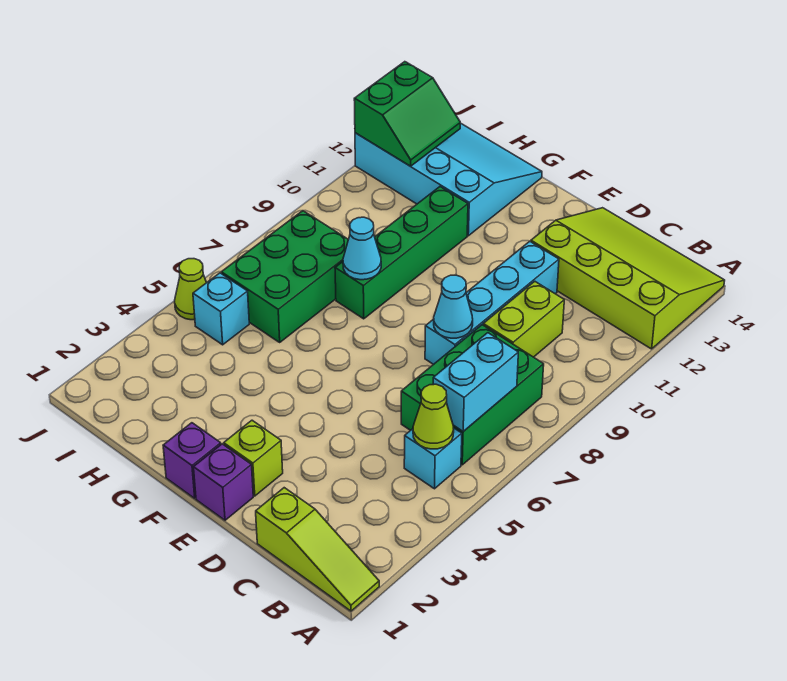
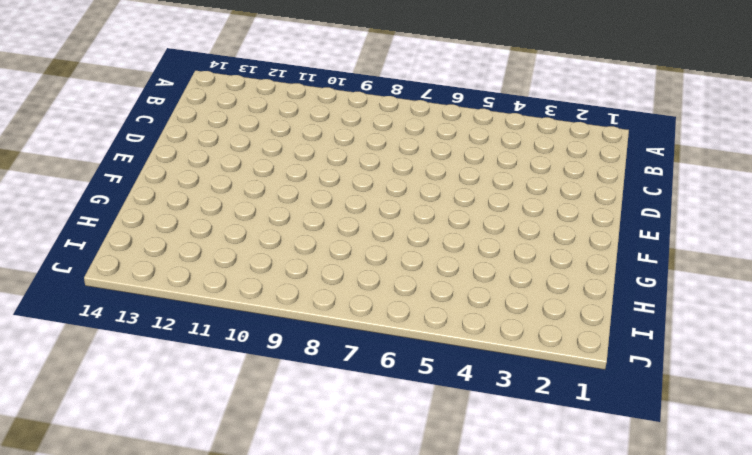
none -> lime slope A1:C1 level 1 top C
none -> lime slope A12:D14 level 1 top 12
none -> cyan brick B5 level 1

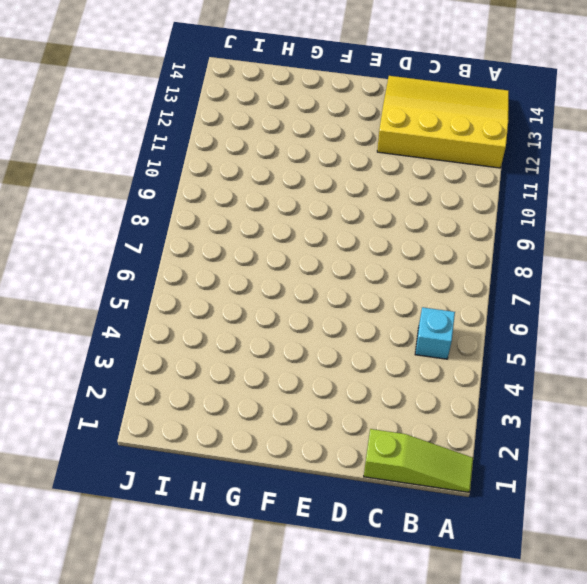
yellow slope A12:D14 level 1 top 12 -> lime slope A12:D14 level 1 top 12
none -> green brick B6:C8 level 1
none -> lime brick C9:C10 level 1
none -> cyan brick D8:D11 level 1

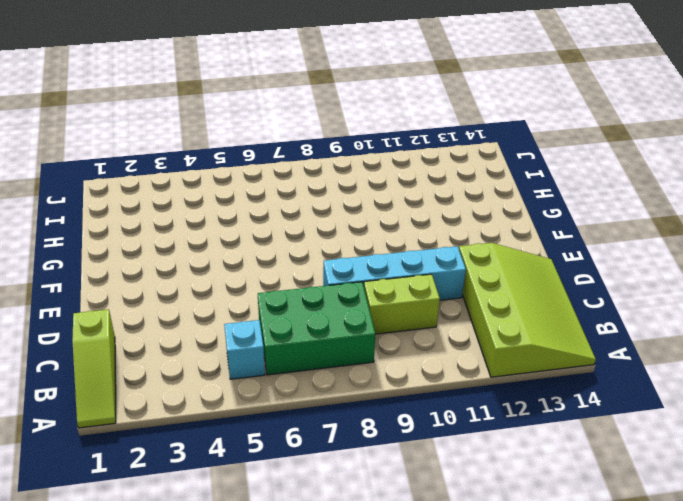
none -> purple brick E1 level 1
none -> lime brick E2 level 1
none -> purple brick F1 level 1

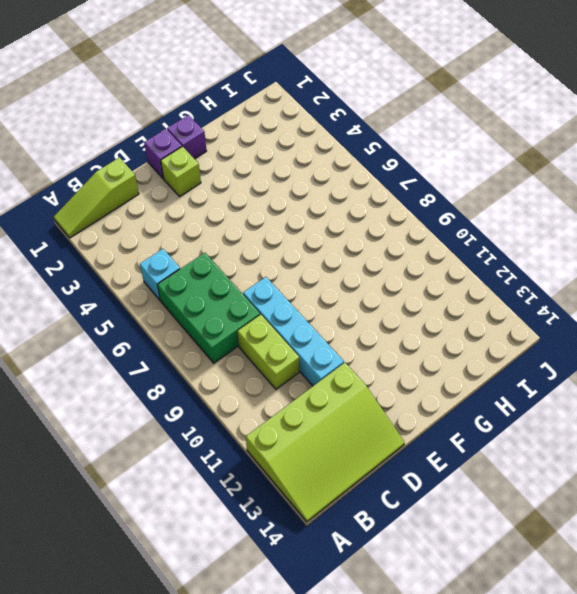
none -> green brick G8:G11 level 1
none -> cyan slope G12:J14 level 1 top 12
none -> green brick H6:I8 level 1

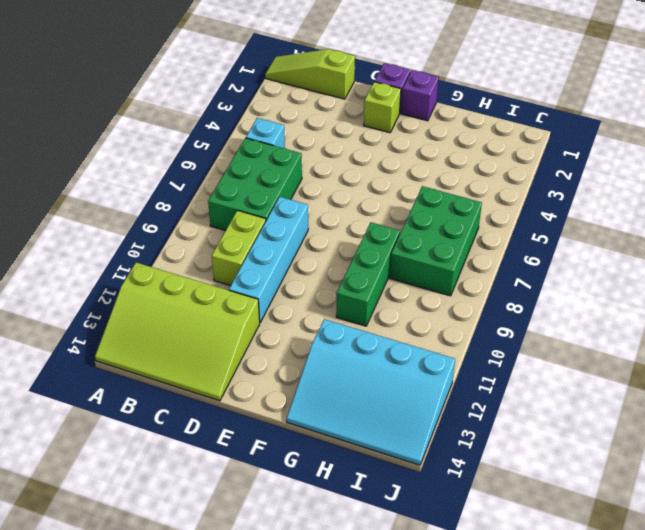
green brick G8:G10 level 1 -> green brick G8:G11 level 1
none -> cyan brick I5 level 1
none -> lime cone J5 level 1
none -> lime cone B5 level 2

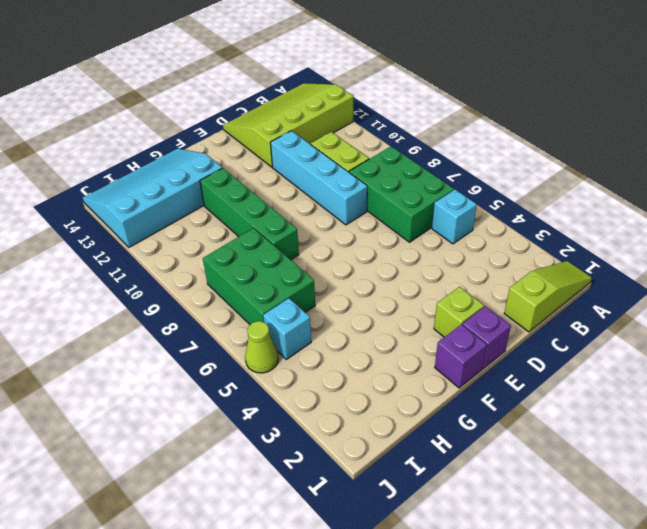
none -> lime cone B5 level 2
none -> cyan brick B6:B7 level 2
none -> cyan cone D8 level 2

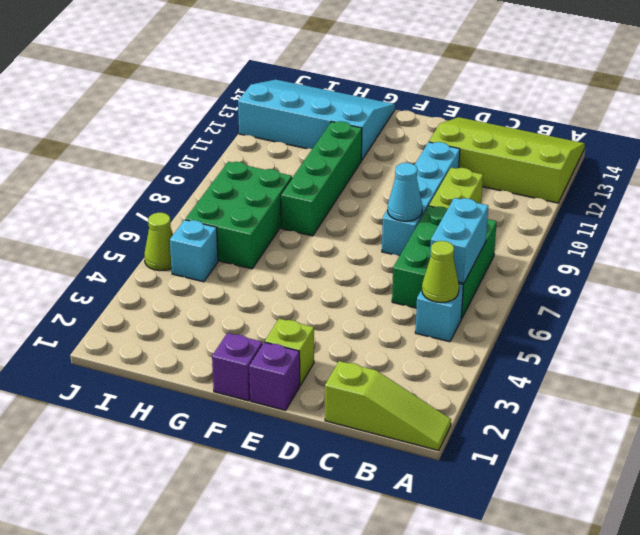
none -> cyan cone G8 level 2
none -> green slope I12:J13 level 2 top J

